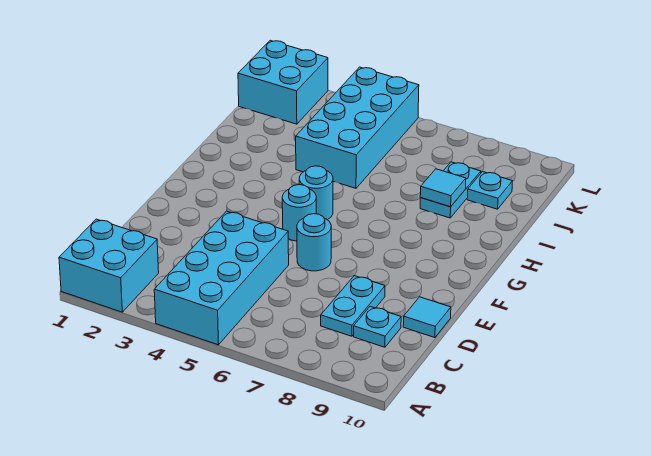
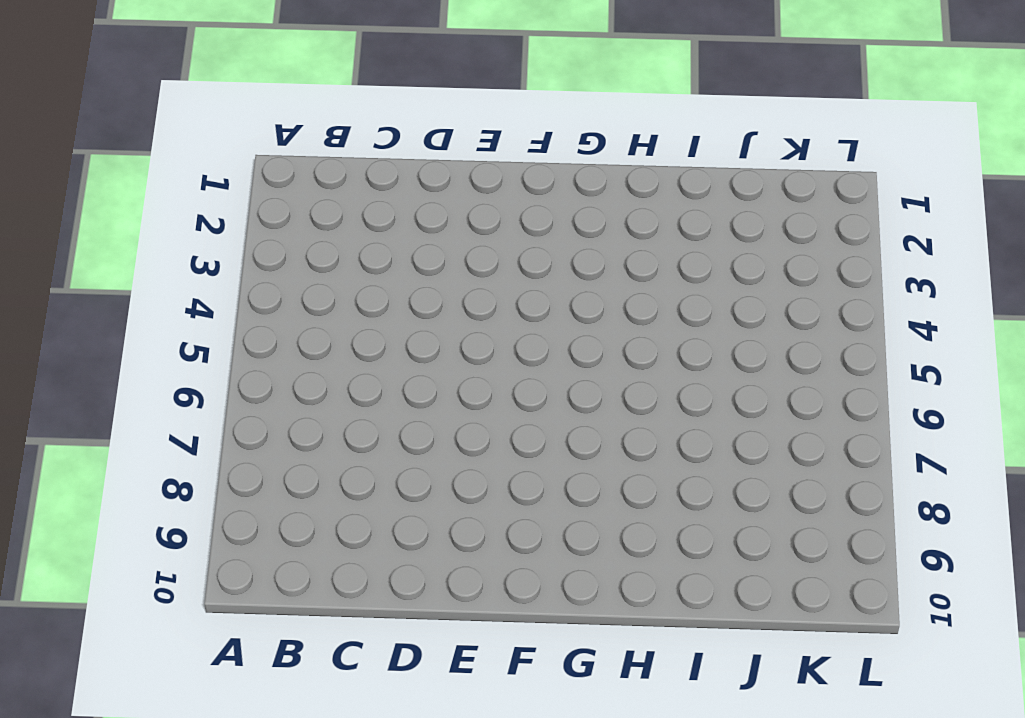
none -> cyan brick A1:B2 level 1
none -> cyan brick A4:D5 level 1
none -> cyan plate C8:D8 level 1

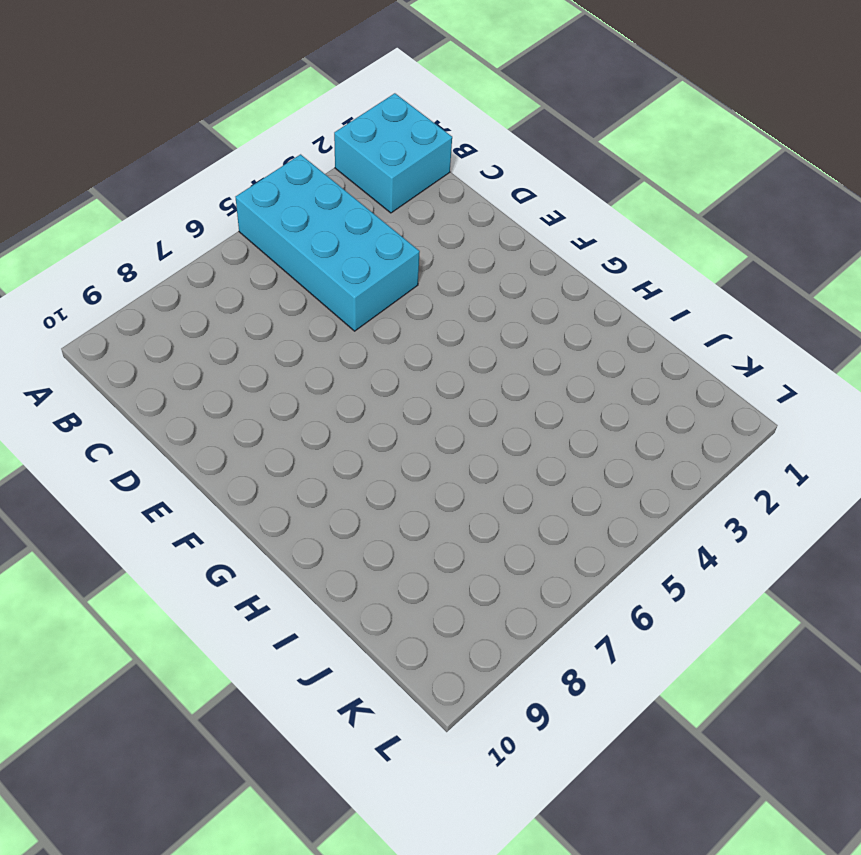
none -> cyan plate C8:D8 level 1
none -> cyan plate C9 level 1
none -> cyan tile D10 level 1

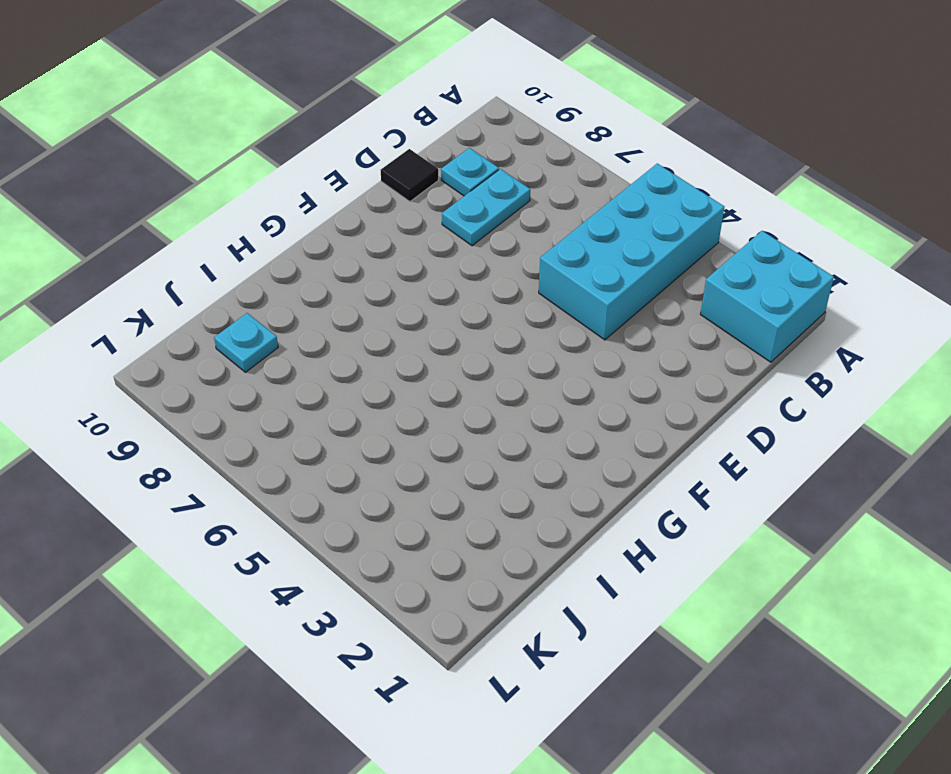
black tile D10 level 1 -> cyan tile D10 level 1
none -> cyan round brick E6 level 1
none -> cyan round brick F5 level 1
none -> cyan round brick G5 level 1

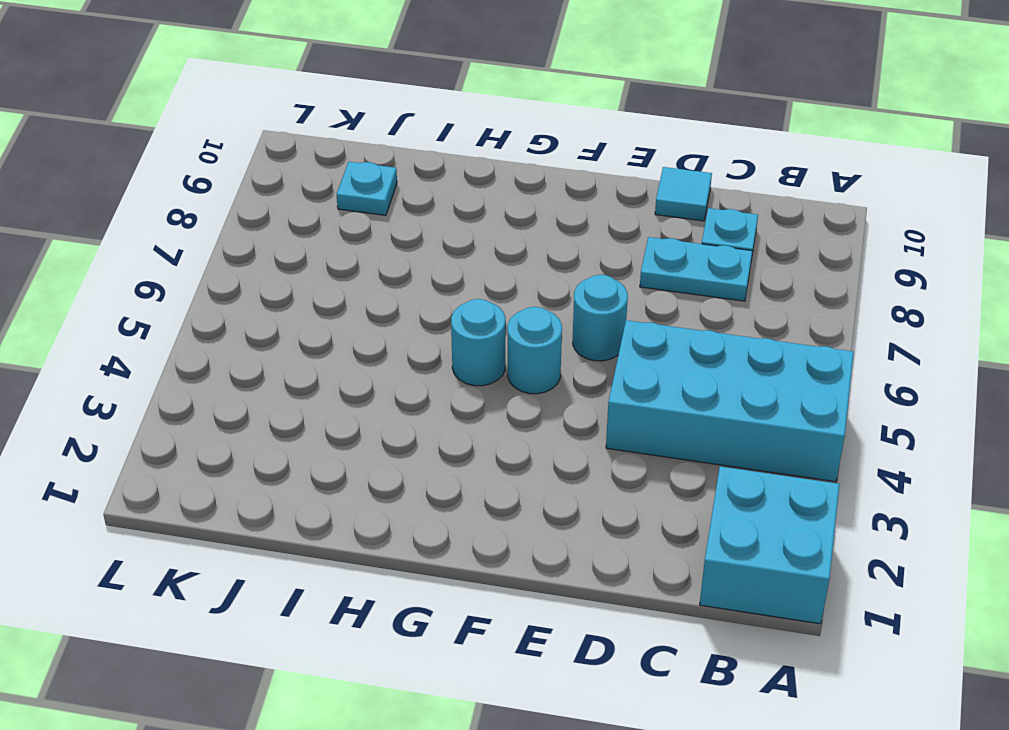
none -> cyan brick I4:L5 level 1
none -> cyan plate I8:J8 level 1
none -> cyan brick K1:L2 level 1

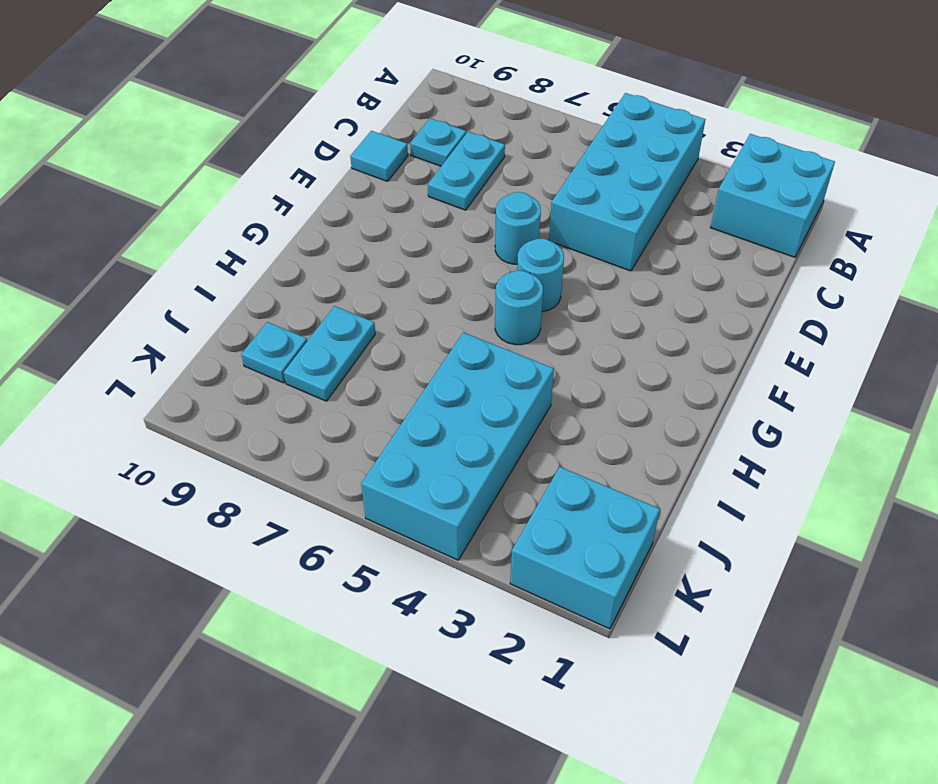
none -> cyan tile I8 level 2

